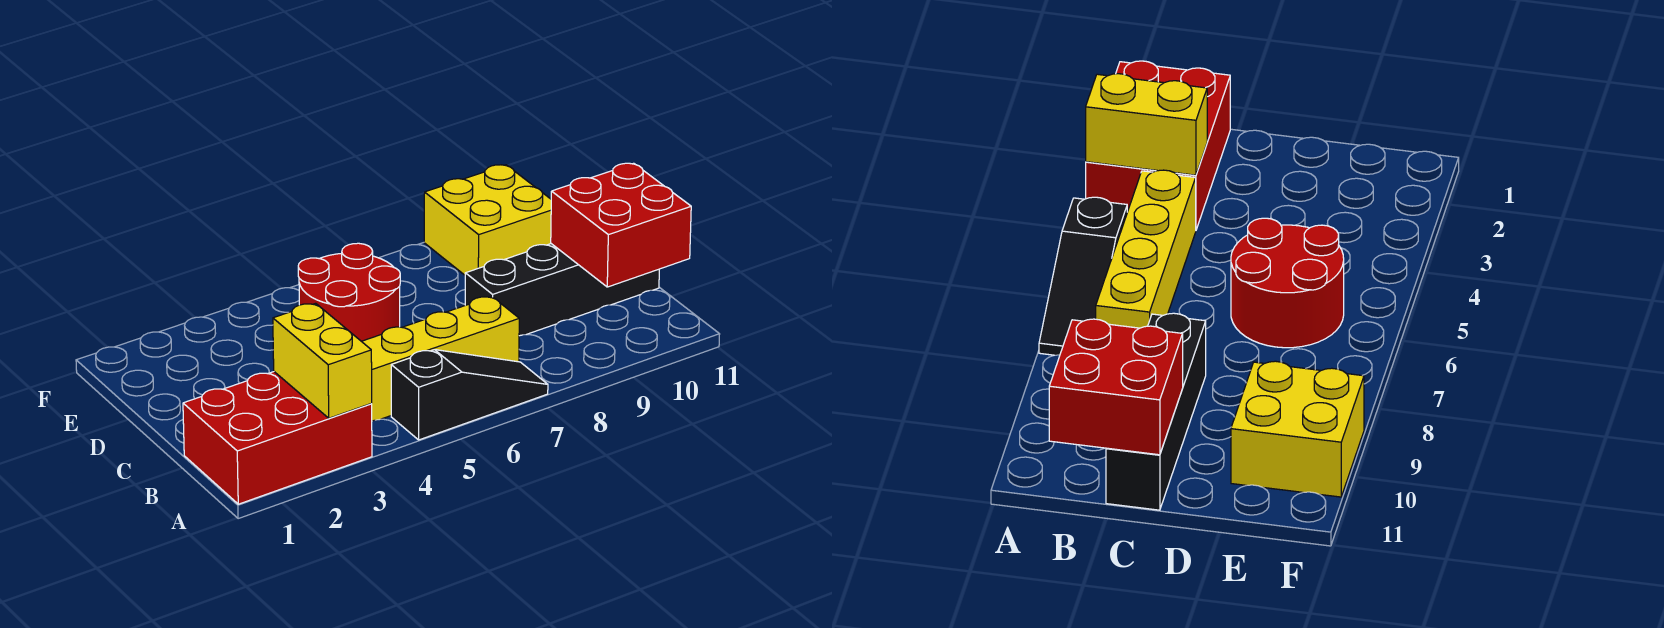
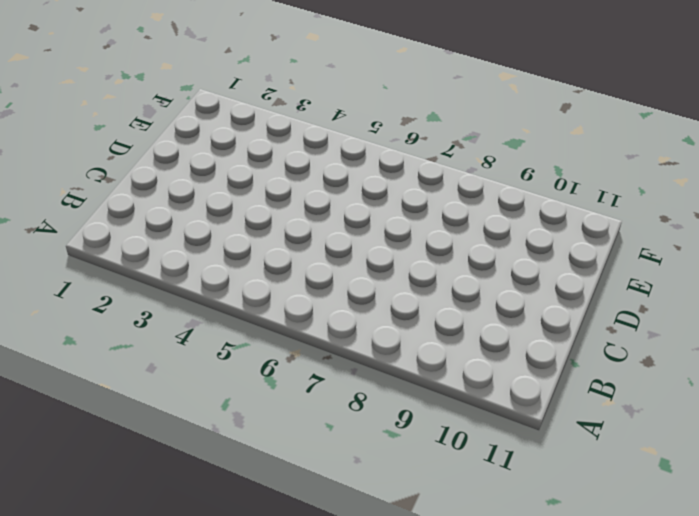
none -> red brick A1:B3 level 1
none -> black slope A5:A7 level 1 top 5

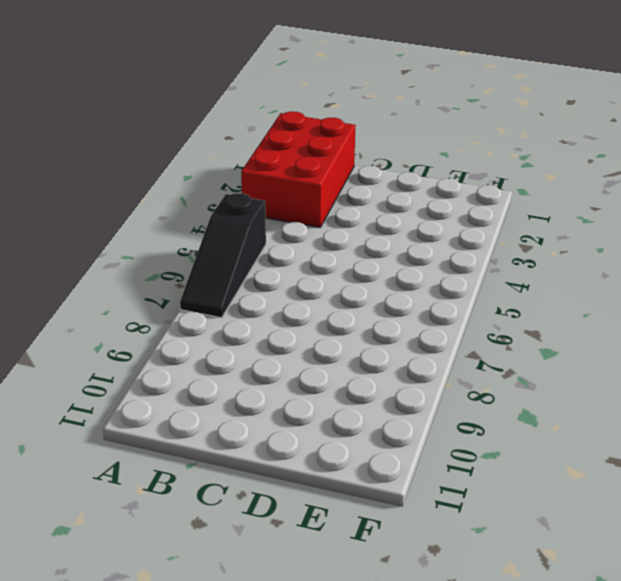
none -> yellow brick B4:B7 level 1
none -> black brick C8:C11 level 1

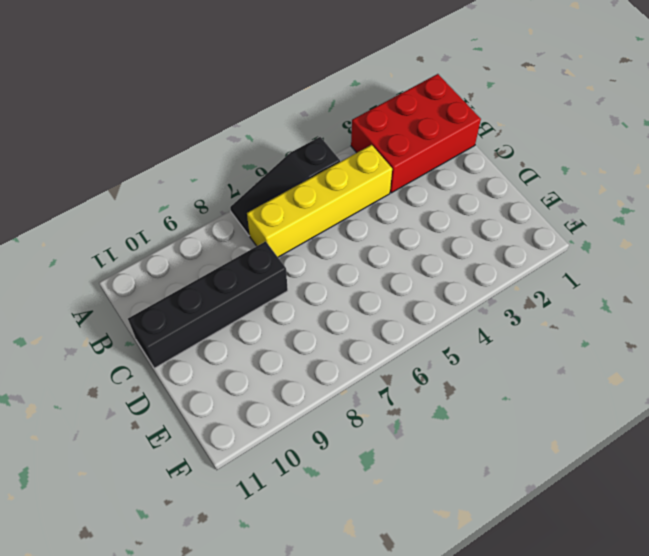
none -> red round brick D5:E6 level 1
none -> yellow brick E9:F10 level 1

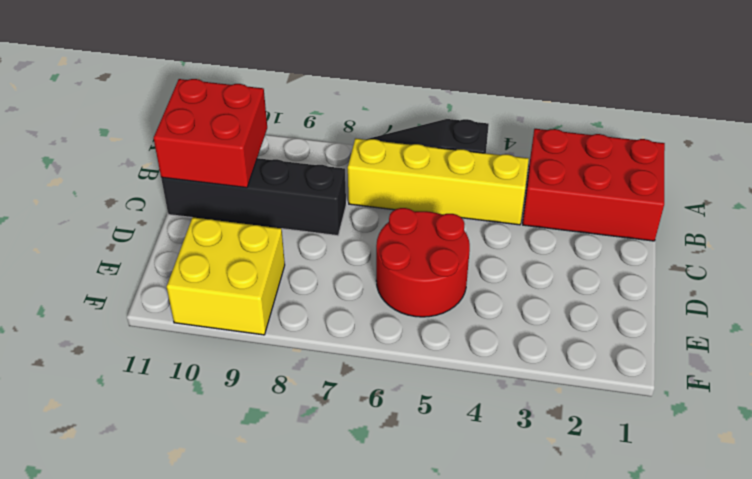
none -> yellow brick A3:B3 level 2

